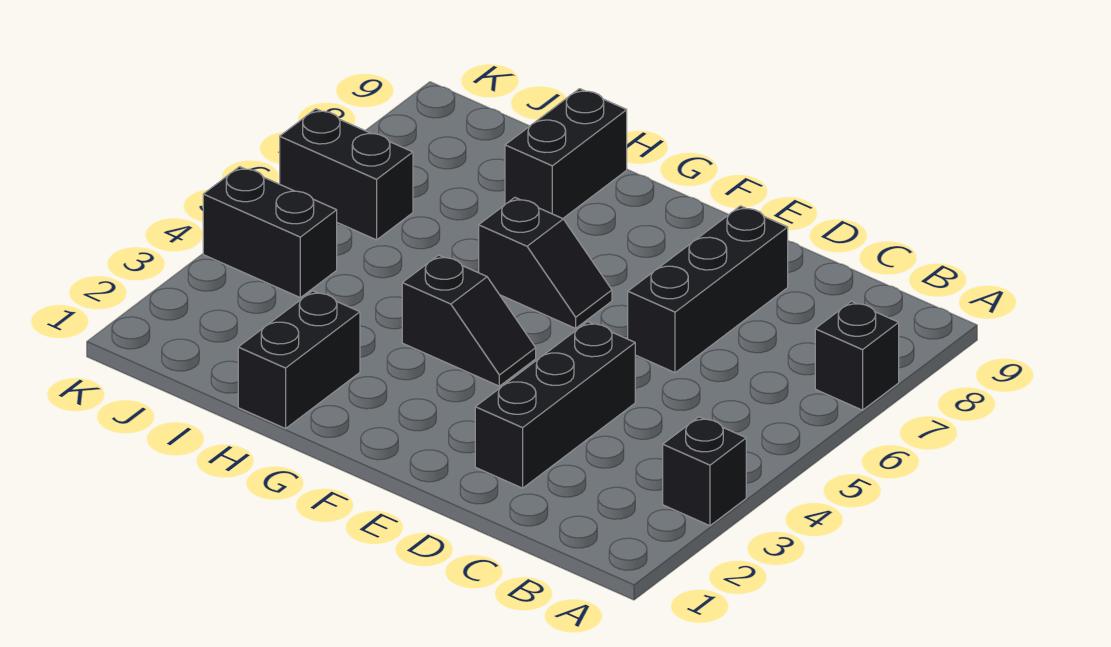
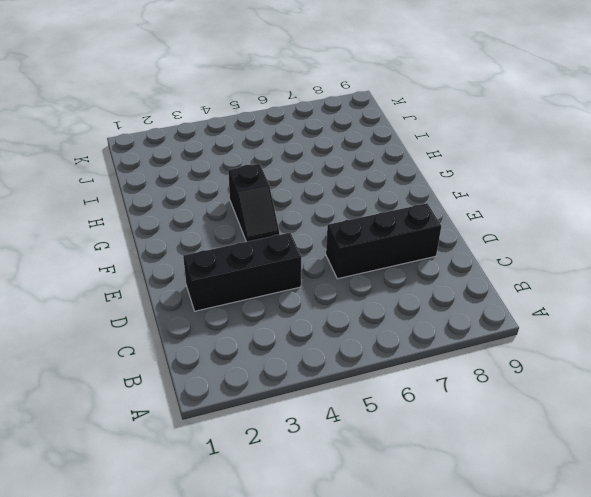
none -> black brick A3 level 1
none -> black brick A7 level 1

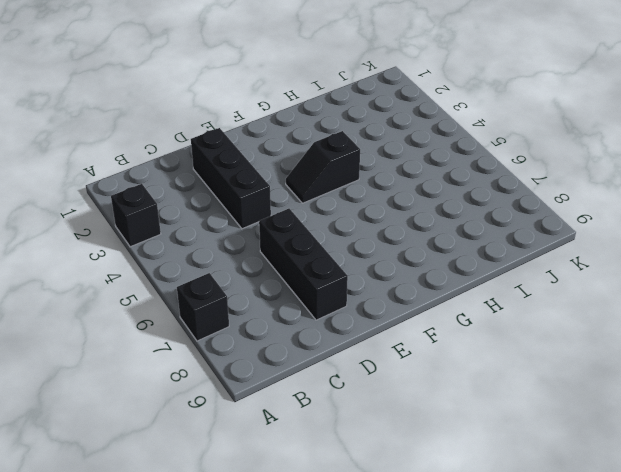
none -> black slope F6:G6 level 1 top G
none -> black brick H1:H2 level 1

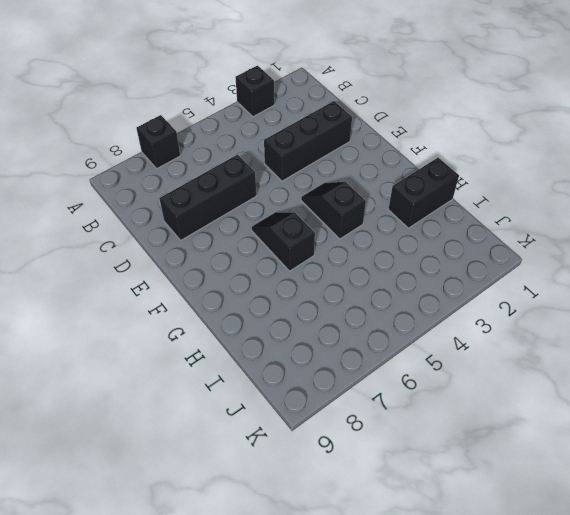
none -> black brick H8:H9 level 1
none -> black brick J4:K4 level 1

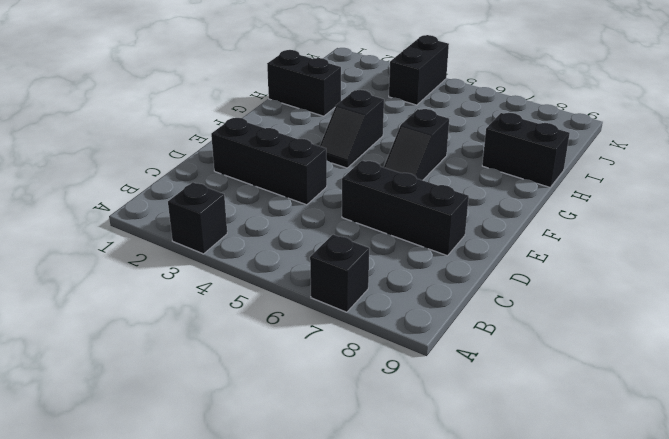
none -> black brick J6:K6 level 1

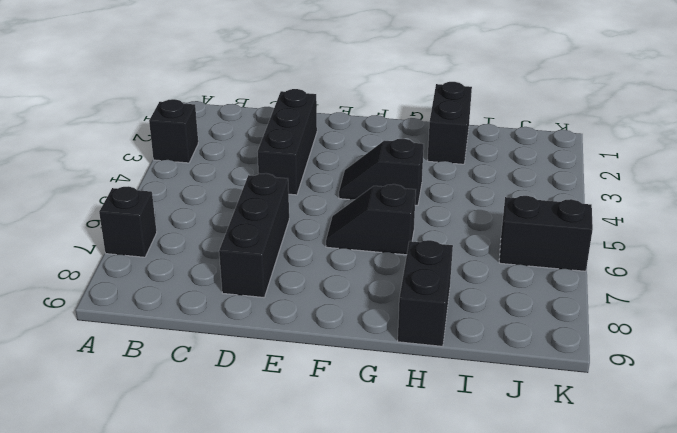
none -> black brick J4:K4 level 1

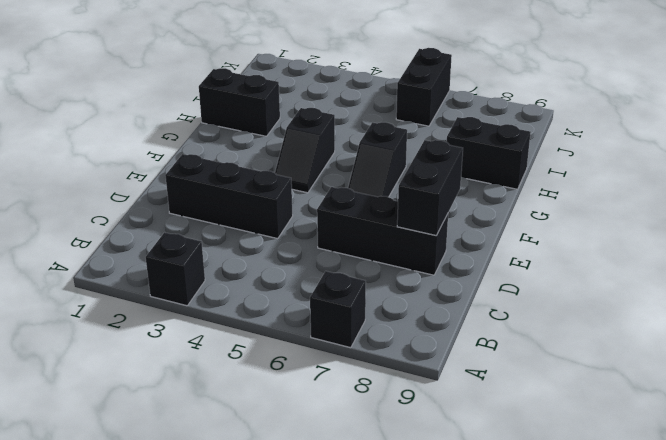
black brick D8:E8 level 2 -> black brick J4:K4 level 1

